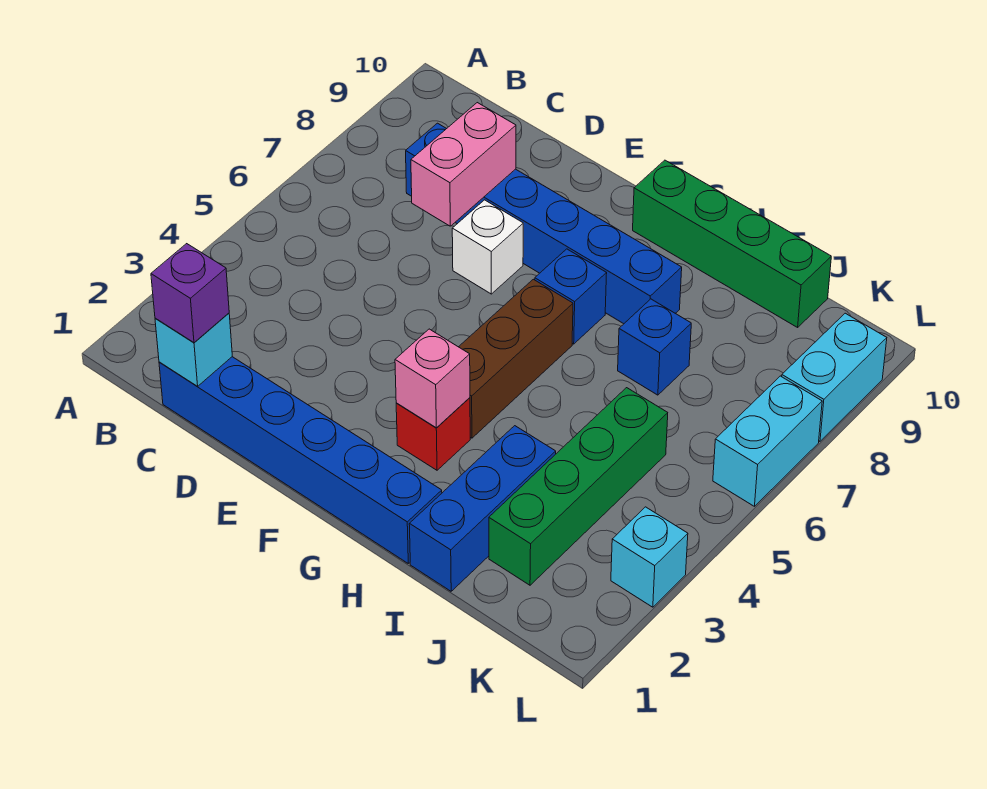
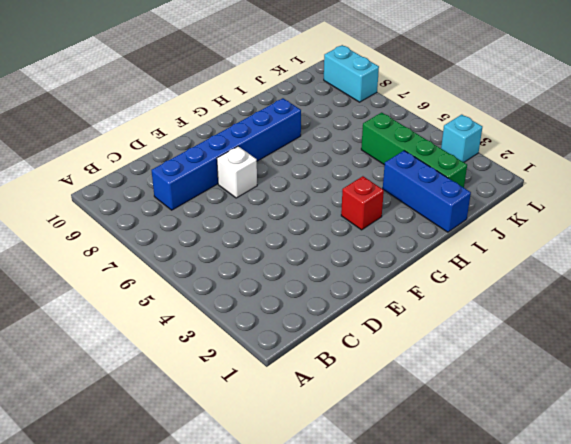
none -> blue brick C1:H1 level 1
none -> brown brick G4:G6 level 1
none -> blue brick G7 level 1

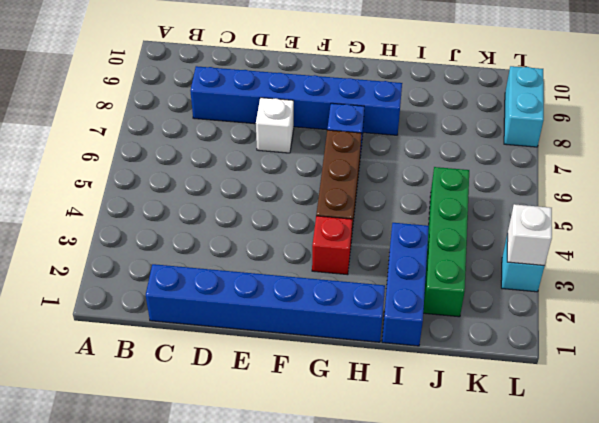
white brick L3 level 2 -> none
none -> green brick G10:J10 level 1
none -> blue brick I7 level 1
none -> cyan brick L6:L7 level 1

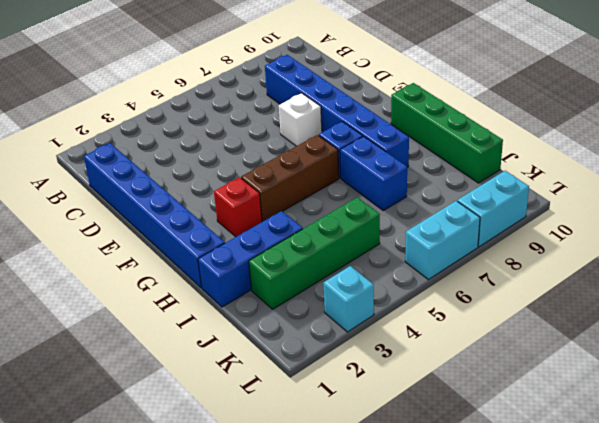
blue brick H7:I7 level 1 -> blue brick I7 level 1
none -> cyan brick C1 level 2
none -> pink brick D7:D8 level 2
none -> pink brick G3 level 2

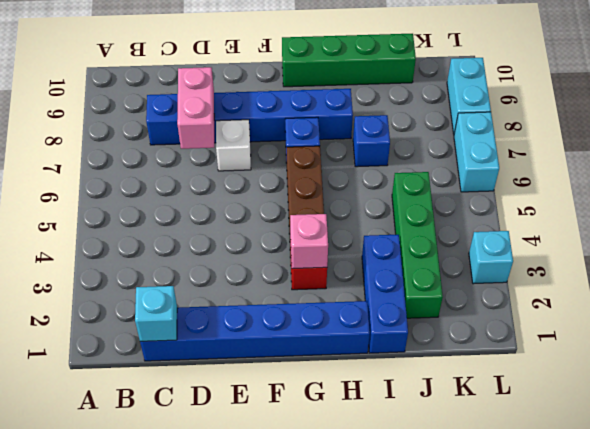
none -> purple brick C1 level 3

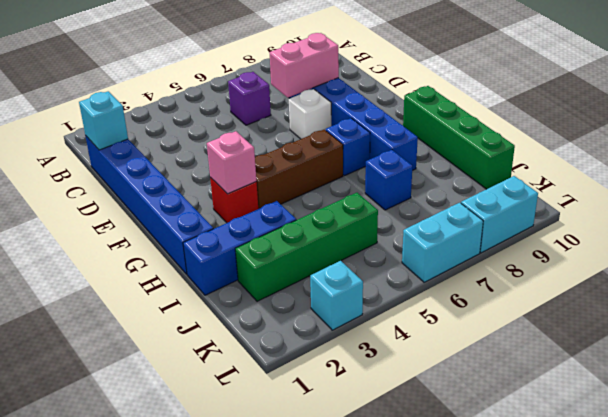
purple brick C6 level 1 -> purple brick C1 level 3

